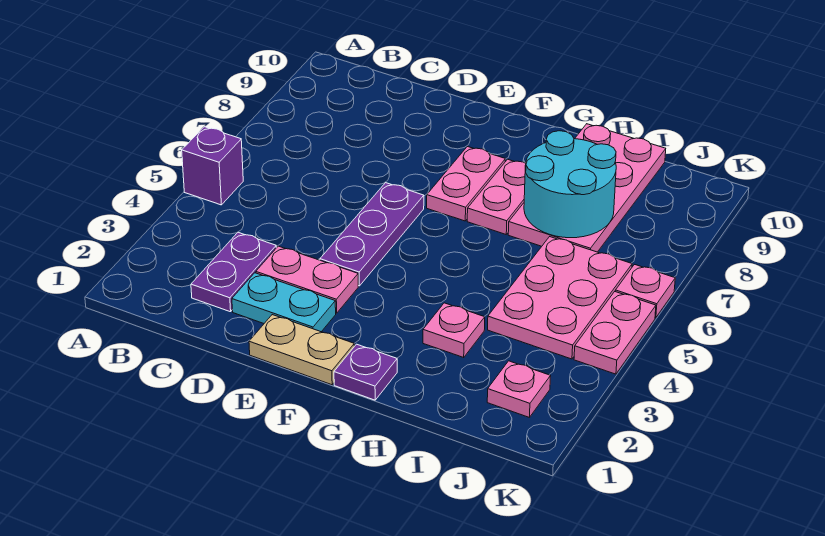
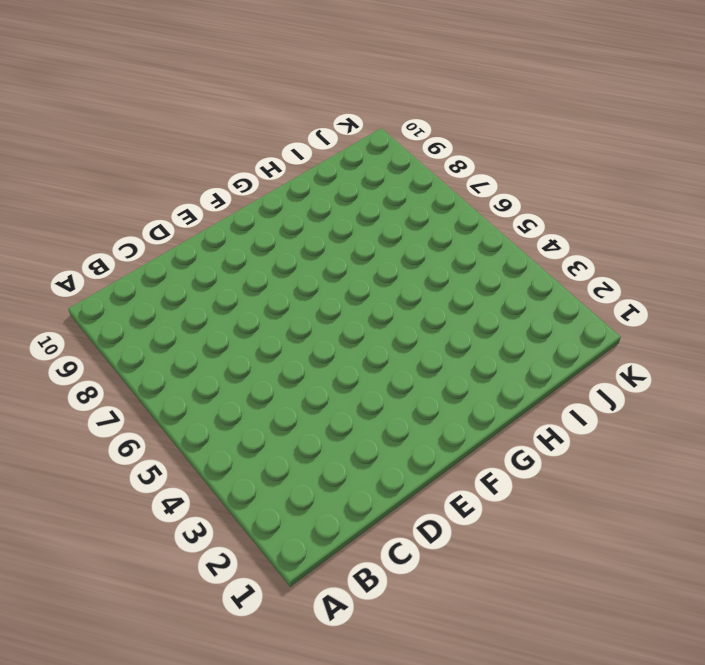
none -> purple brick A5 level 1
none -> purple plate C2:C3 level 1
none -> cyan plate D2:E2 level 1

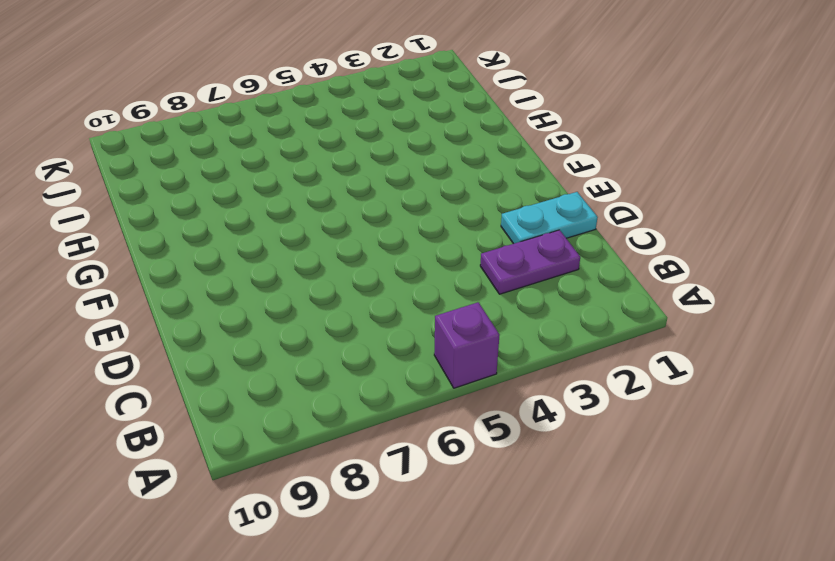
cyan plate D1:D2 level 1 -> cyan plate D2:E2 level 1
none -> pink plate D3:E3 level 1
none -> tan plate E1:F1 level 1
none -> purple plate E4:E6 level 1

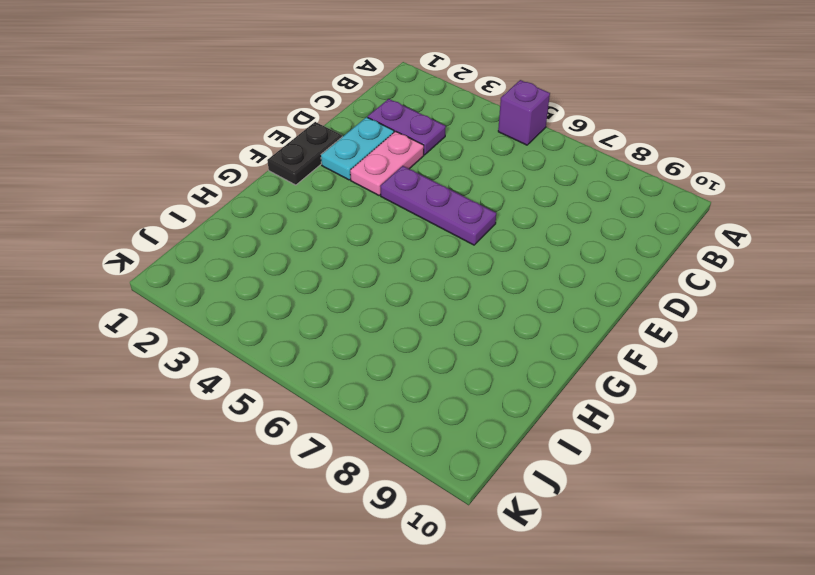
black plate E1:F1 level 1 -> tan plate E1:F1 level 1
none -> pink plate F7:F8 level 1
none -> purple plate G1 level 1
none -> pink plate G7:G8 level 1

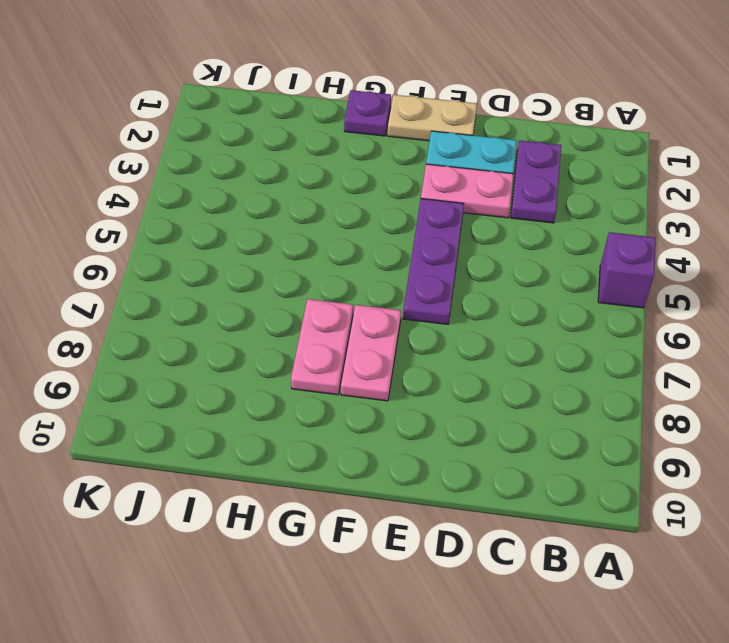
none -> pink plate H3 level 1
none -> pink plate H7:I10 level 1
none -> pink plate I4:J6 level 1

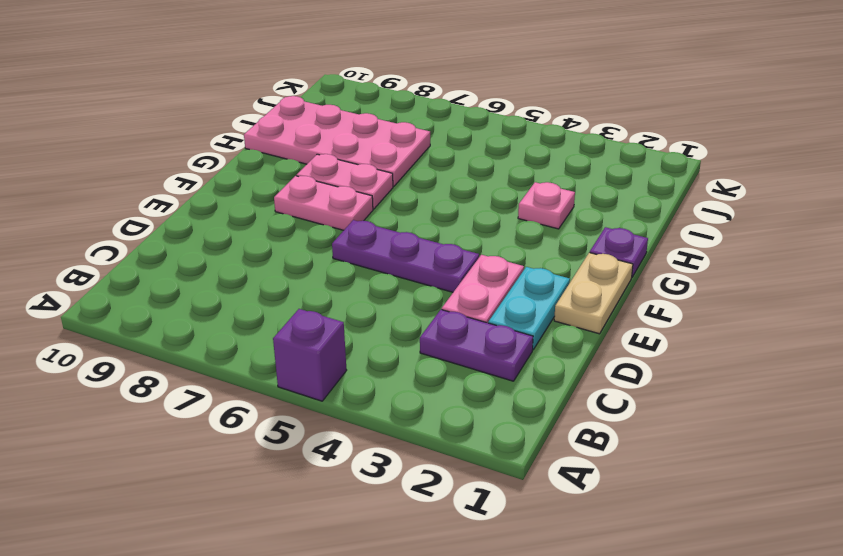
none -> pink plate I4:J6 level 1
none -> pink plate J2 level 1
none -> pink plate K4:K5 level 1

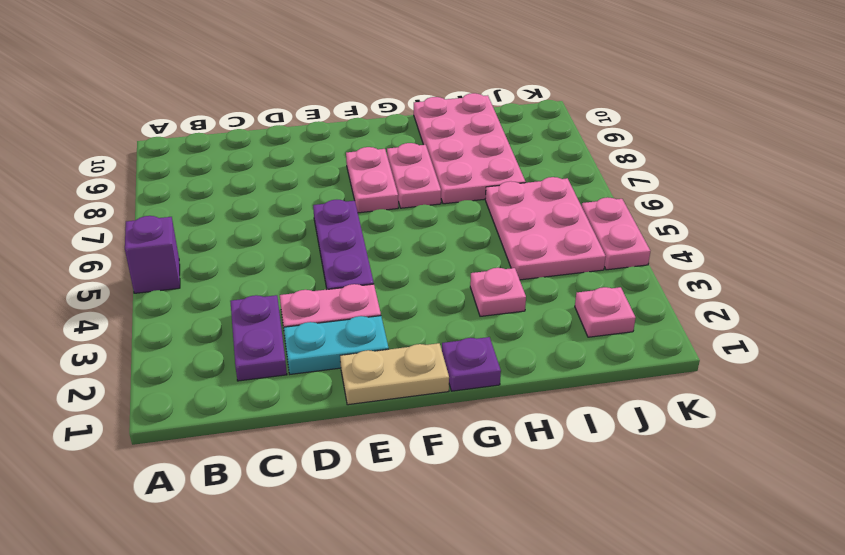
none -> pink plate K6 level 1
none -> cyan round brick H7:I8 level 2

